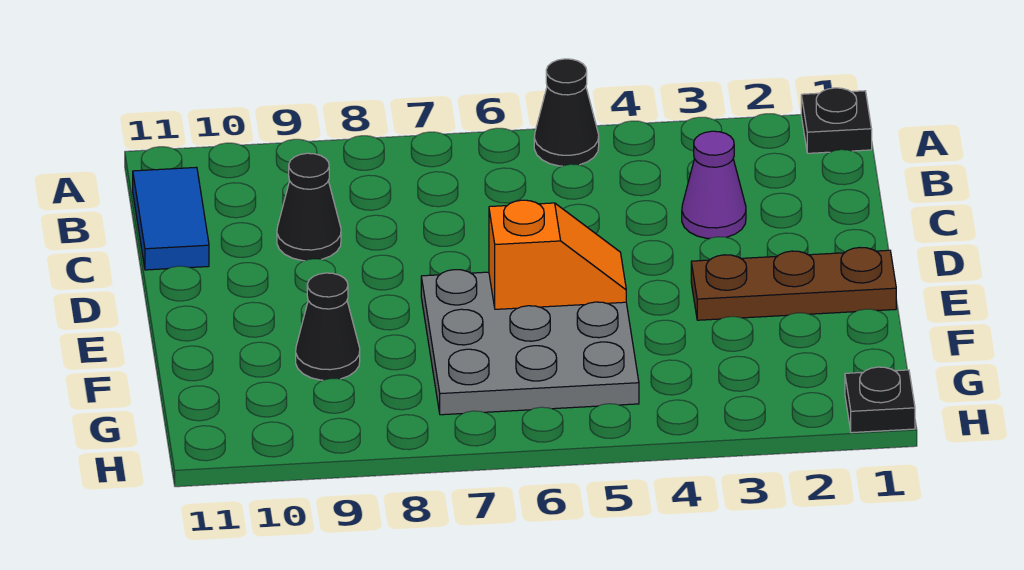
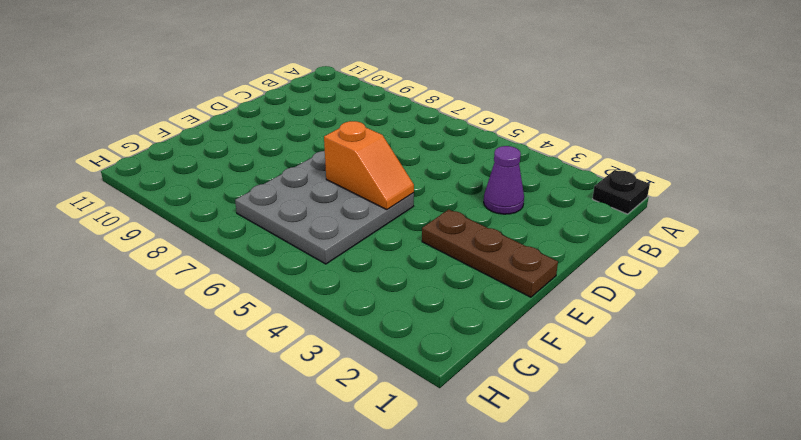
none -> black cone A5 level 1
none -> blue tile B11:C11 level 1

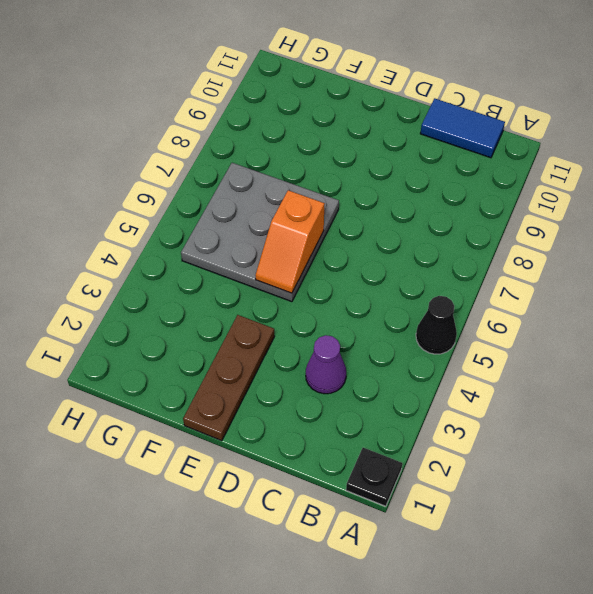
none -> black cone C9 level 1
none -> black cone F9 level 1

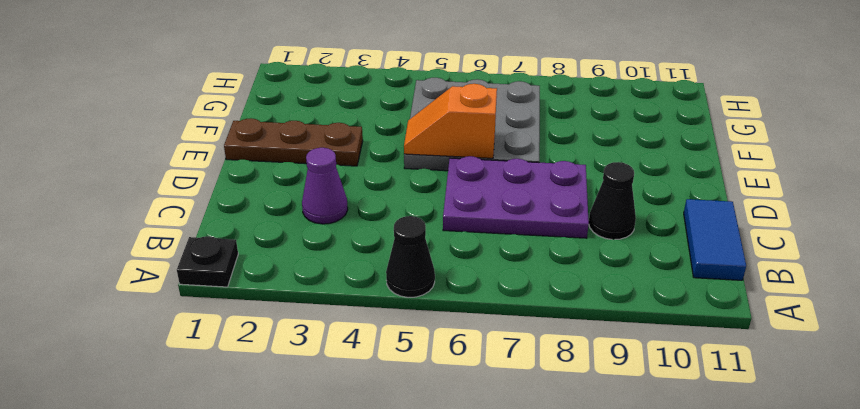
purple plate C6:D8 level 1 -> none
none -> black cone F9 level 1
none -> black plate H1 level 1

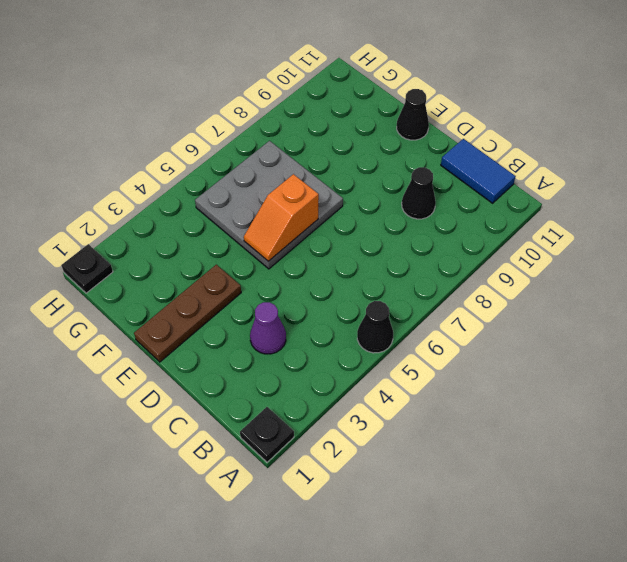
black cone E11 level 1 -> black cone F9 level 1

